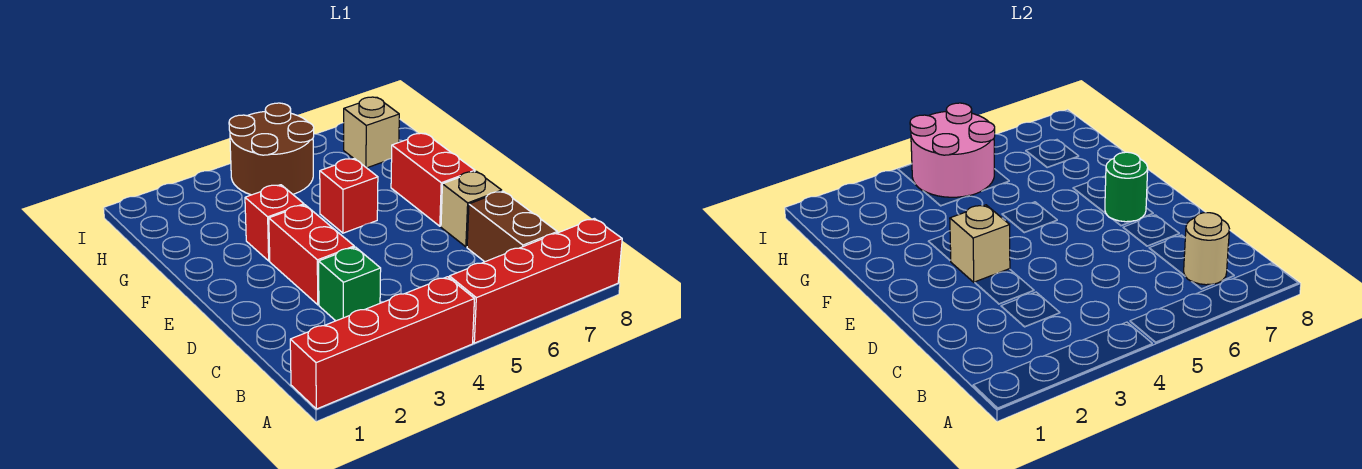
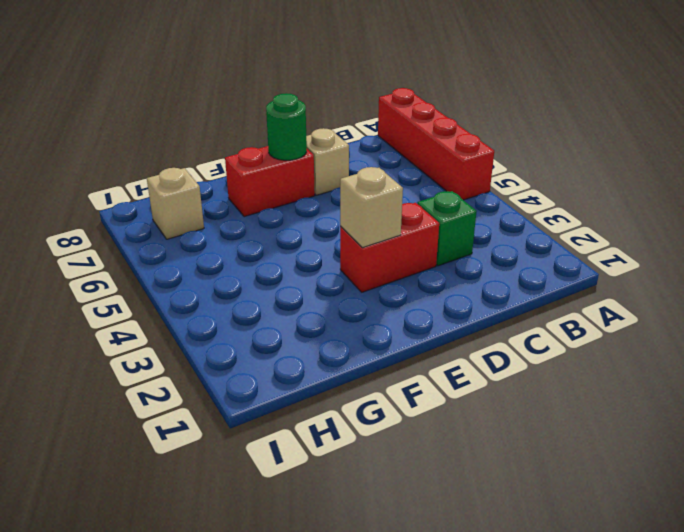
none -> red brick A1:A4 level 1
none -> brown brick B7:C7 level 1
none -> red brick F3 level 1

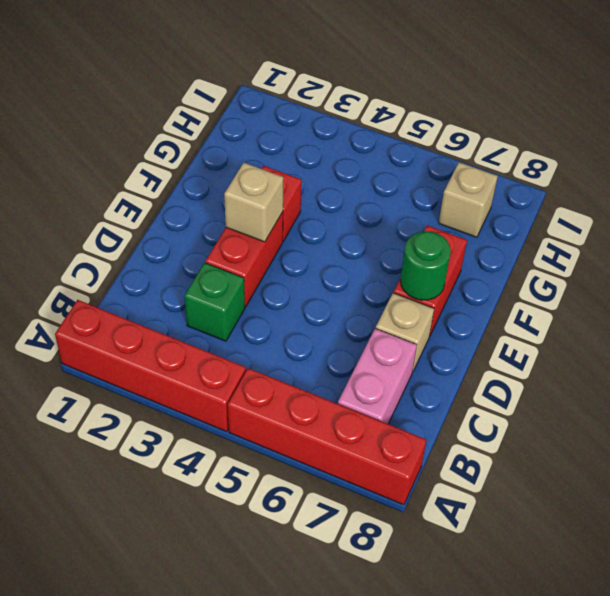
pink brick B7:C7 level 1 -> brown brick B7:C7 level 1
none -> red brick F5 level 1
none -> brown round brick H4:I5 level 1
none -> tan round brick B7 level 2

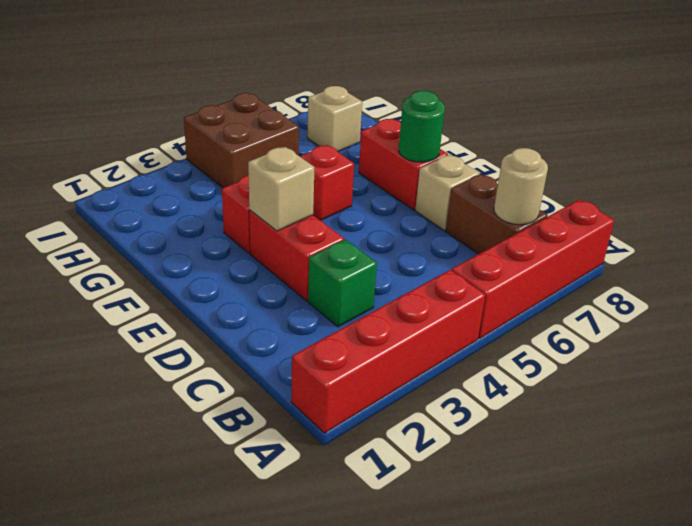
brown brick H4:I5 level 1 -> brown round brick H4:I5 level 1
none -> pink round brick H4:I5 level 2

